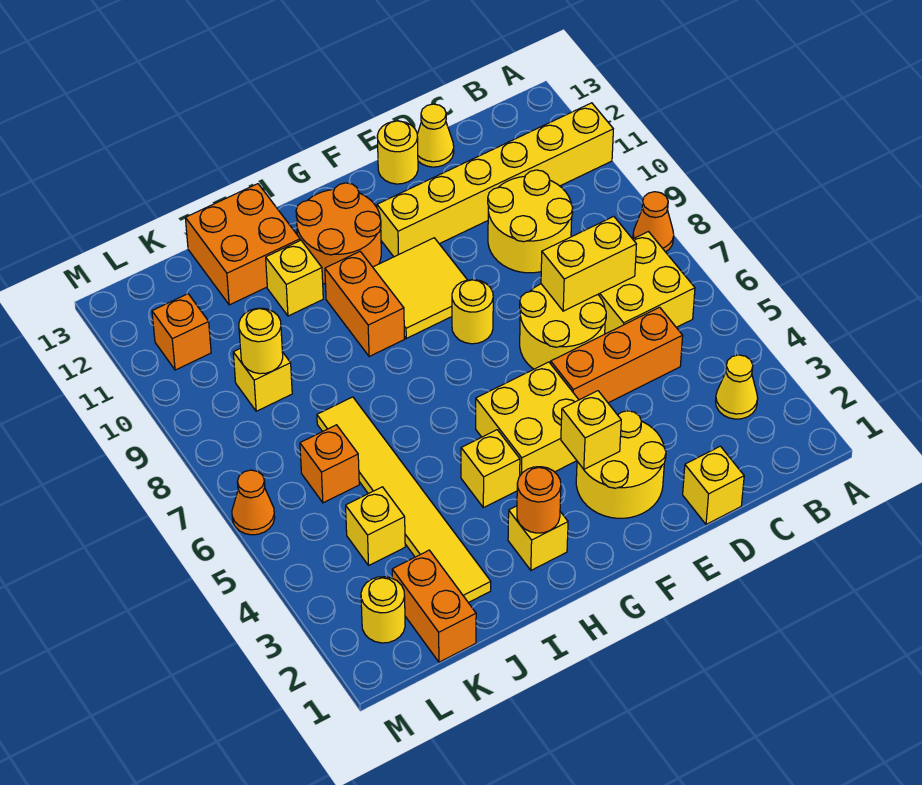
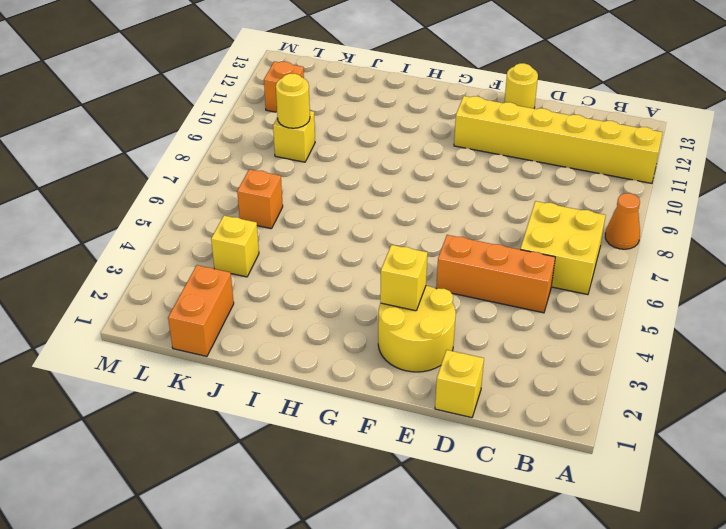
none -> yellow cone B3 level 1
none -> yellow round brick C9:D10 level 1
none -> yellow round brick D6:E7 level 1
none -> yellow cone D13 level 1

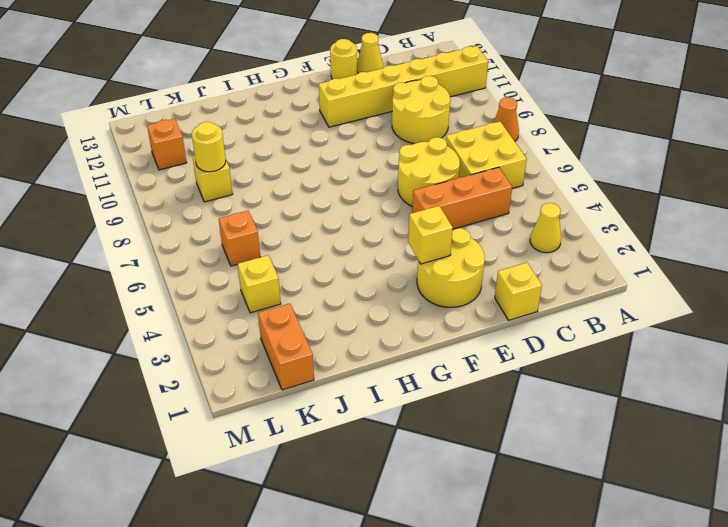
none -> yellow brick F4:G5 level 1
none -> yellow round brick F8 level 1
none -> yellow tile F9:G10 level 1
none -> orange round brick G11:H12 level 1

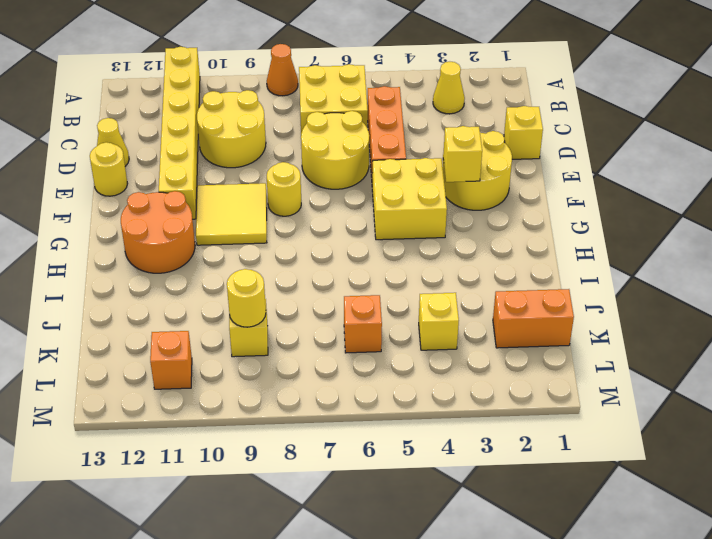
none -> yellow brick H2 level 1
none -> yellow brick H4 level 1
none -> orange brick H9:H10 level 1
none -> yellow brick I11 level 1

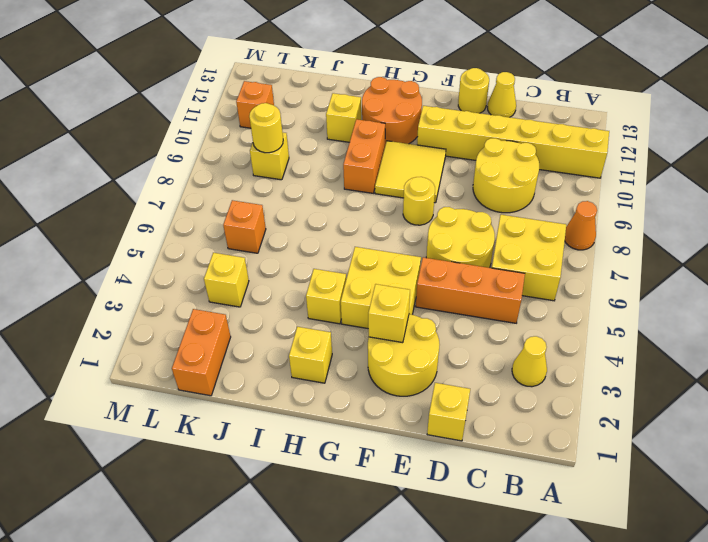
none -> orange brick I12:J13 level 1
none -> yellow tile J2:J7 level 1
none -> yellow round brick L2 level 1
none -> orange cone M6 level 1

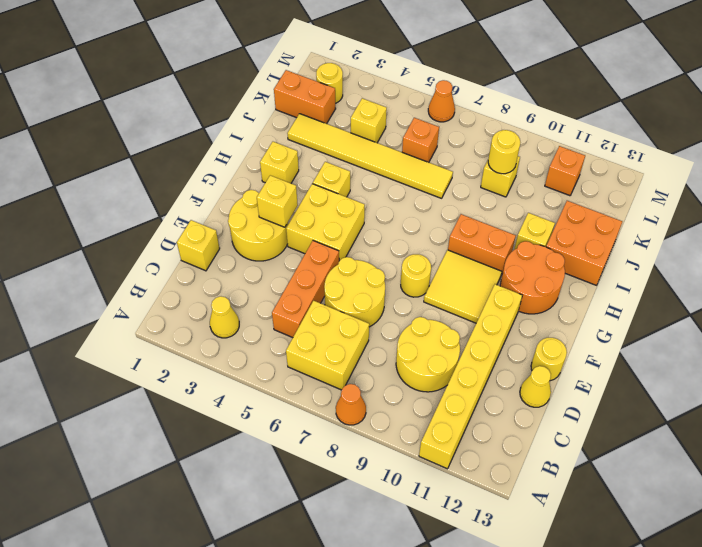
none -> yellow brick C7:D7 level 2
none -> orange round brick H2 level 2

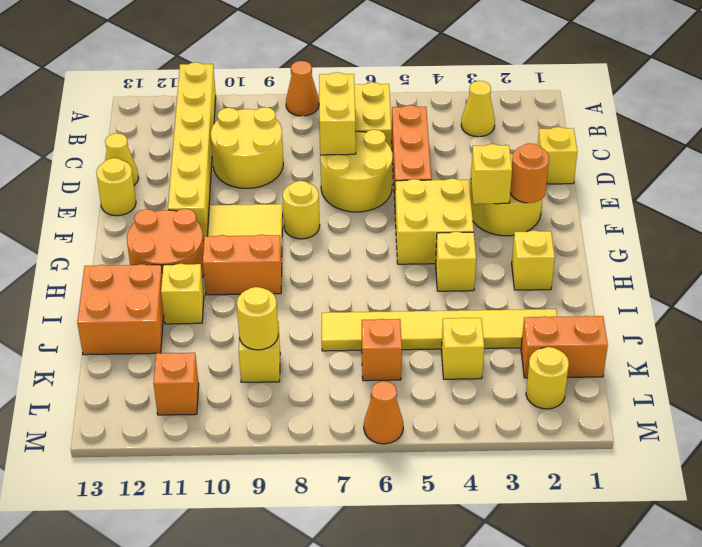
orange round brick F2 level 2 -> orange round brick H2 level 2

